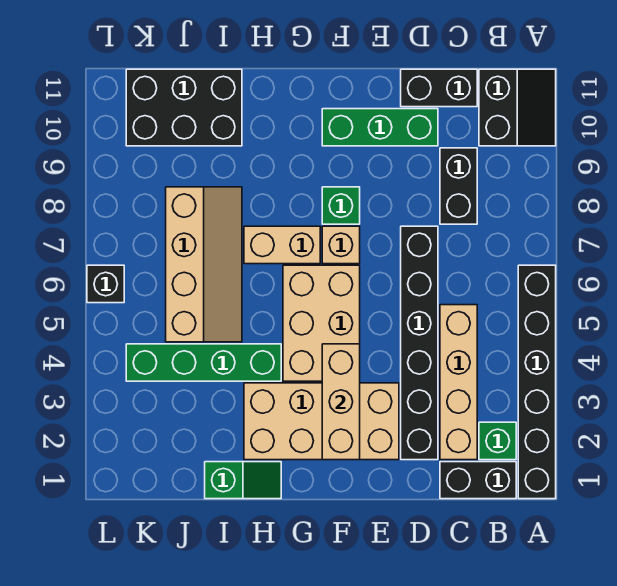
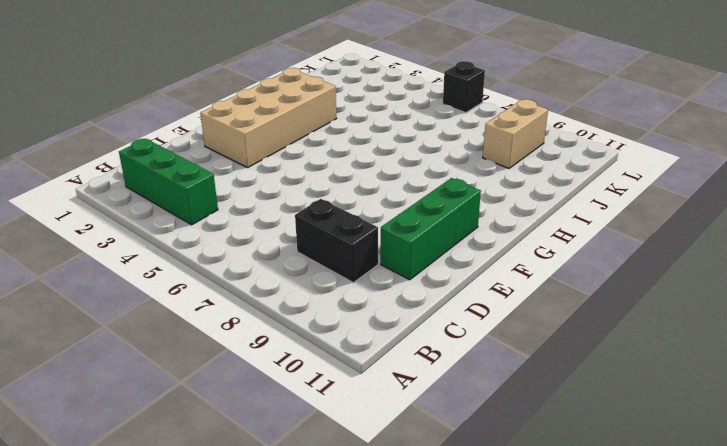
green brick B2:B4 level 1 -> green brick B2 level 1
tan brick J9:K9 level 1 -> tan brick G7:H7 level 1
none -> black brick A1:A6 level 1
none -> black slope A10:B11 level 1 top B
none -> black brick B1:C1 level 1

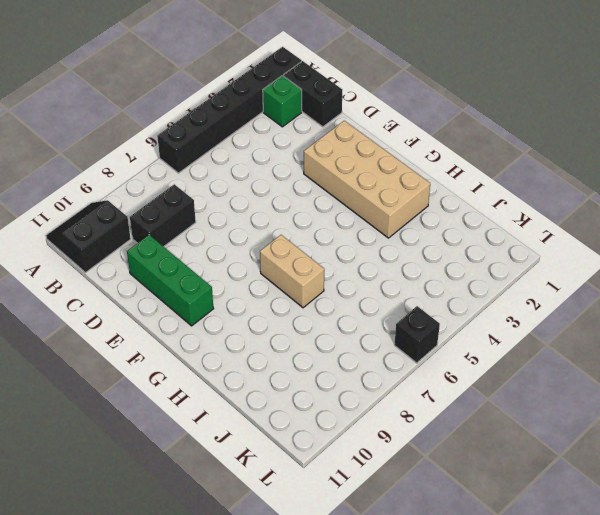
none -> tan brick C2:C5 level 1
none -> black brick C11:D11 level 1
none -> black brick D2:D7 level 1

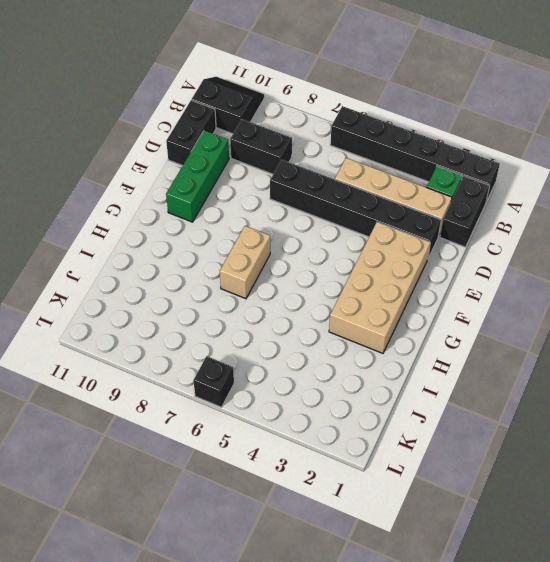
none -> tan brick F4:G6 level 1
none -> tan brick F7 level 1
none -> green brick F8 level 1

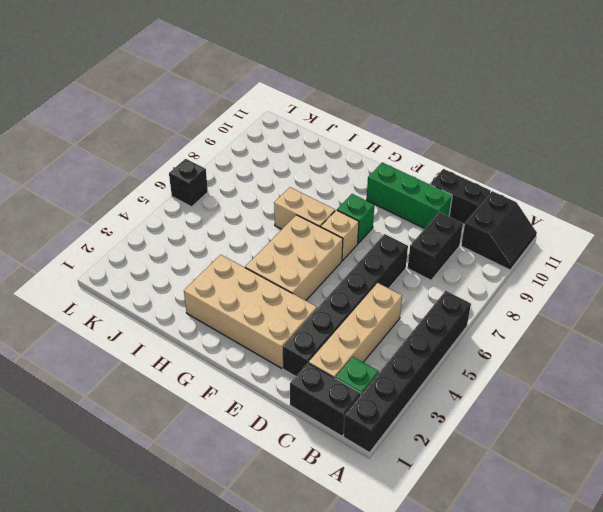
none -> green slope H1:I1 level 1 top I
none -> green brick H4:K4 level 1
none -> tan slope I5:J8 level 1 top J

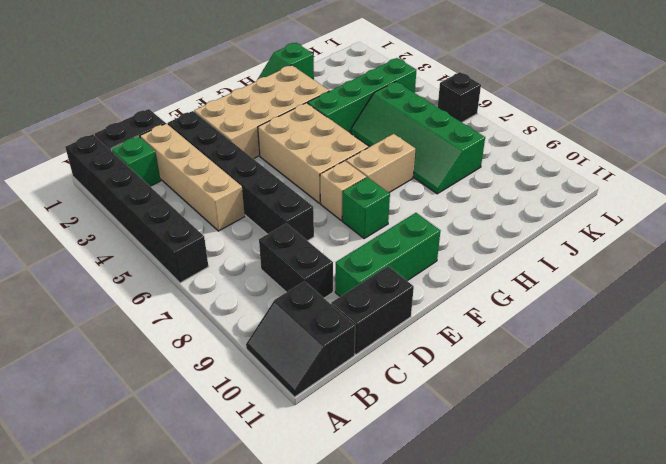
green slope I5:J8 level 1 top J -> tan slope I5:J8 level 1 top J
none -> black brick I10:K11 level 1
none -> tan brick F2:F4 level 2

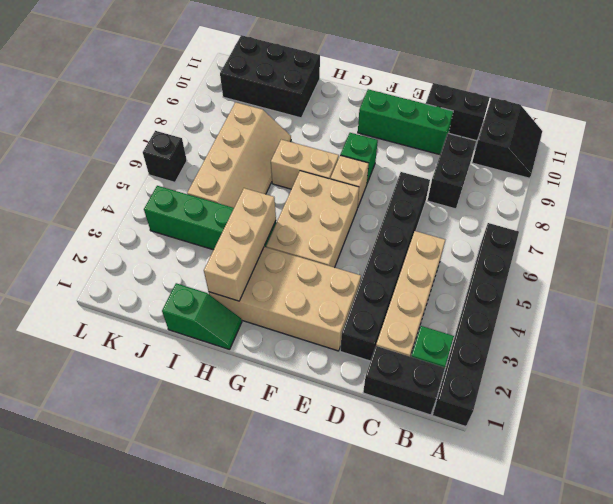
tan brick H2:H4 level 2 -> tan brick F2:F4 level 2

